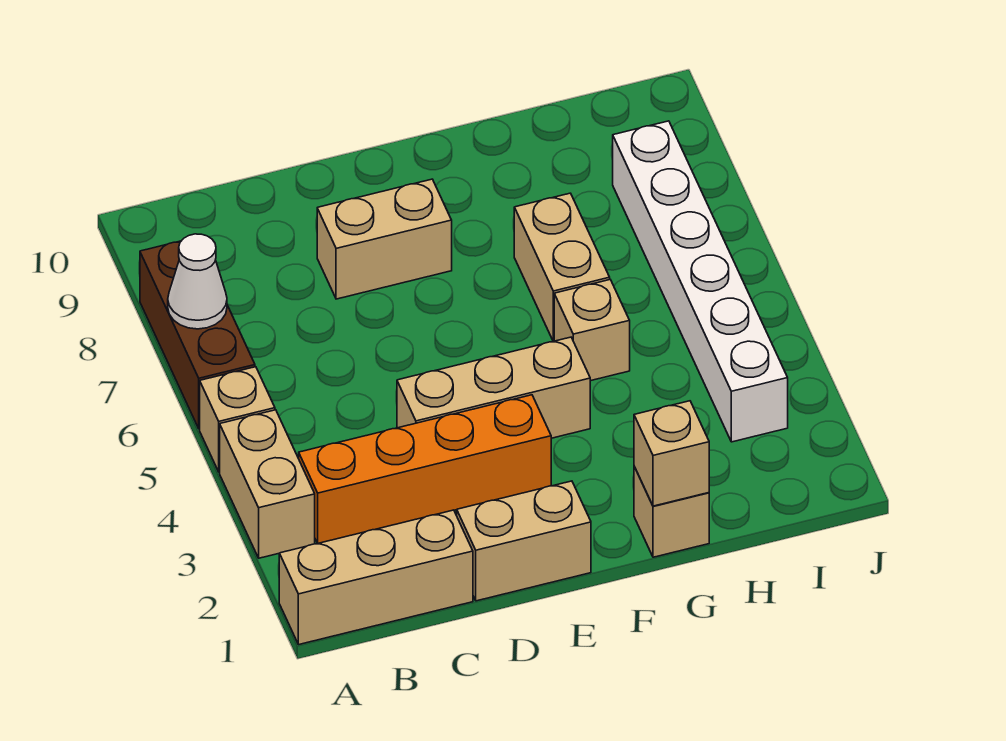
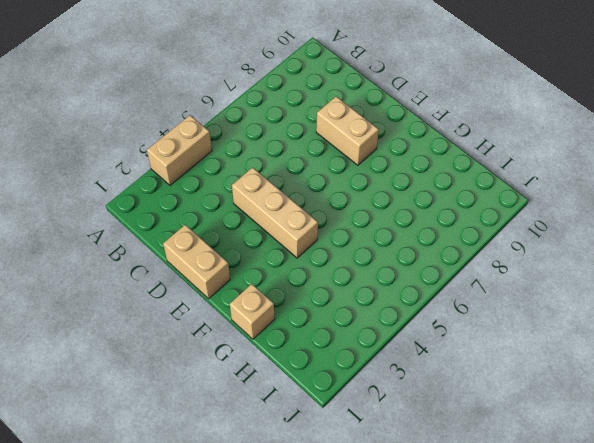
none -> tan brick A1:C1 level 1
none -> tan brick A5 level 1
none -> brown brick A6:A8 level 1

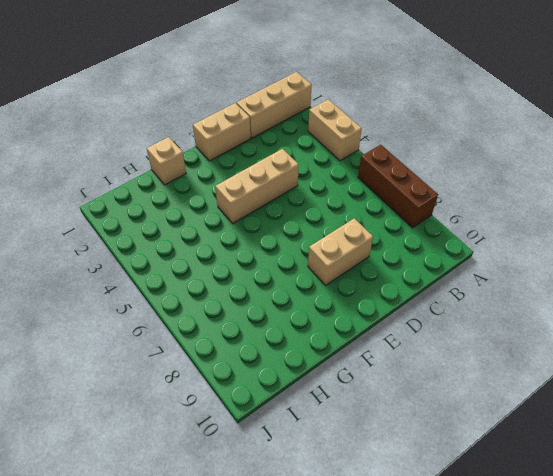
none -> tan brick A5 level 1
none -> orange brick B3:E3 level 1
none -> tan brick G5 level 1

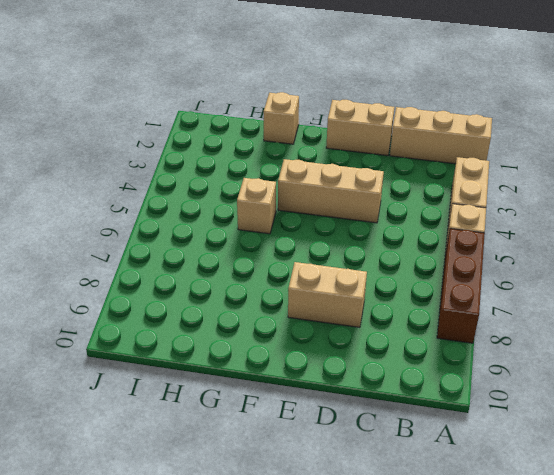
none -> orange brick B3:E3 level 1
none -> tan brick G6:G7 level 1
none -> white brick I3:I8 level 1

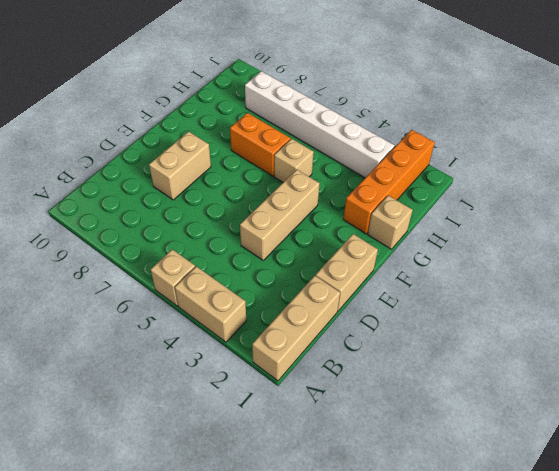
orange brick G2:J2 level 1 -> orange brick B3:E3 level 1
orange brick G6:G7 level 1 -> tan brick G6:G7 level 1
none -> brown brick A6:A8 level 1
none -> white cone A7 level 2
none -> tan brick G1 level 2

